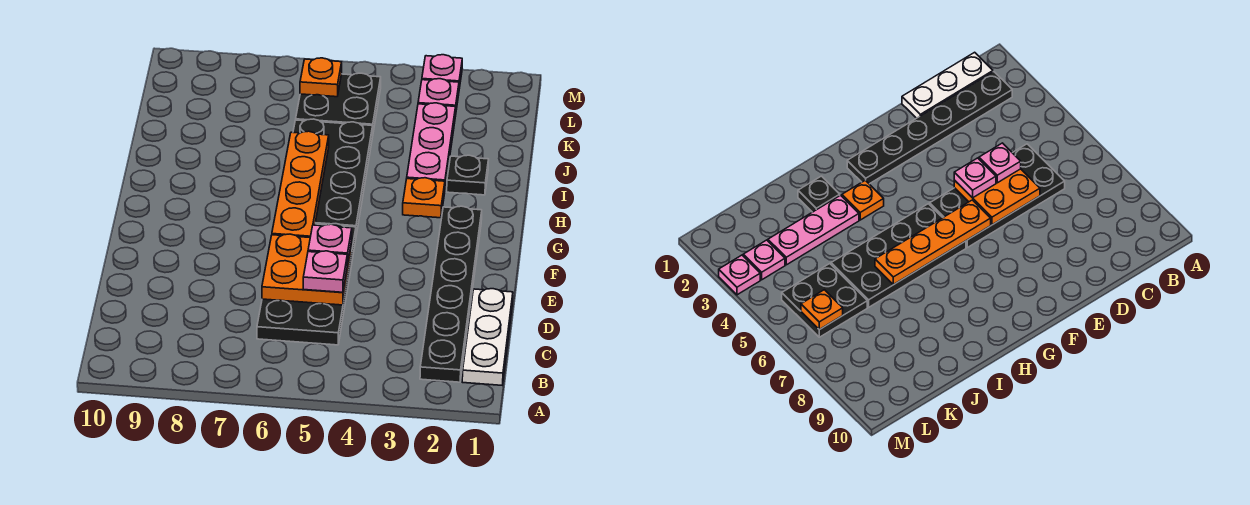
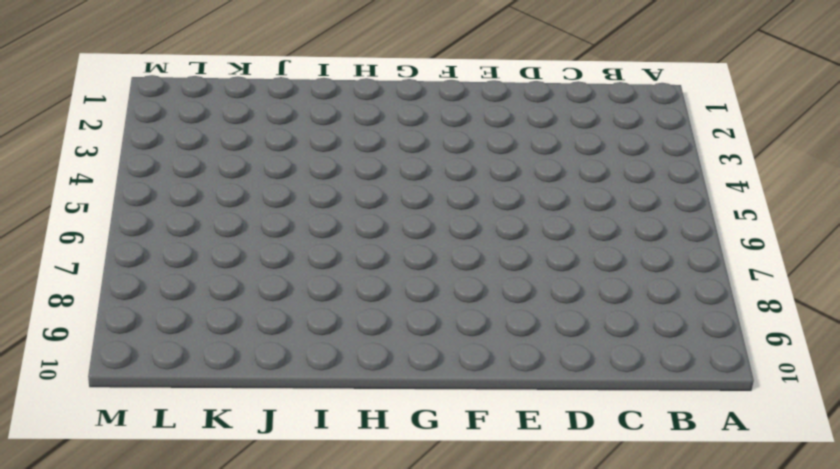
none -> white plate B1:D1 level 1
none -> black plate B2:G2 level 1
none -> black plate C5:F6 level 1

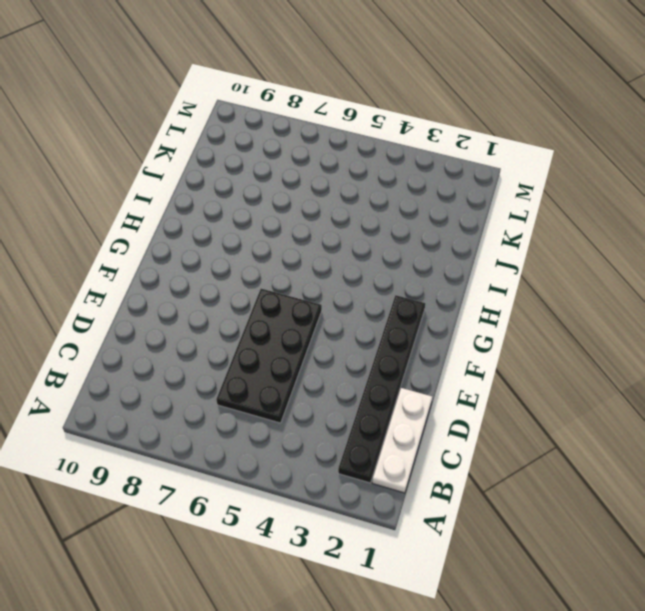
none -> black plate G5:J6 level 1
none -> orange plate H3 level 1
none -> black plate I2 level 1

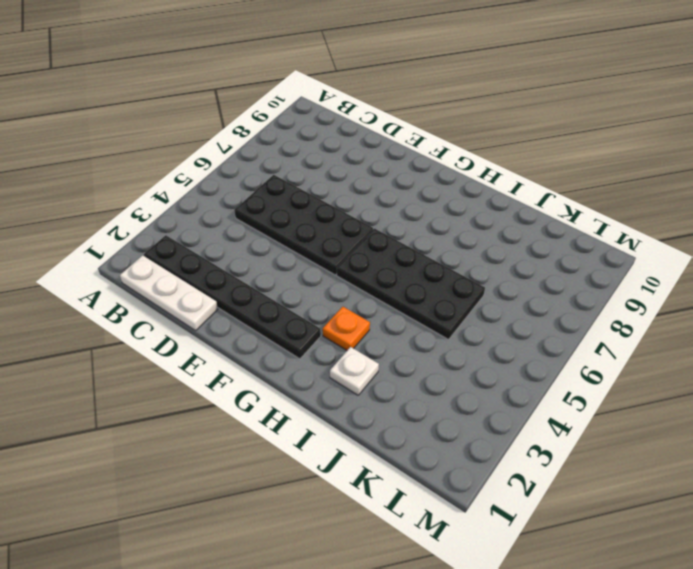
white plate I2 level 1 -> black plate I2 level 1
none -> pink plate I3:K3 level 1
none -> black plate K5:L6 level 1
none -> pink plate L3 level 1

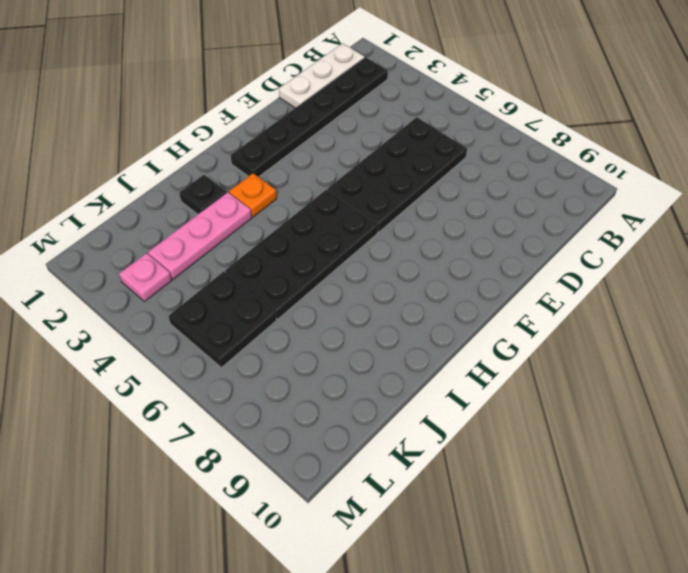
none -> pink plate M3 level 1
none -> orange plate D5:E6 level 2
none -> orange plate F6:I6 level 2

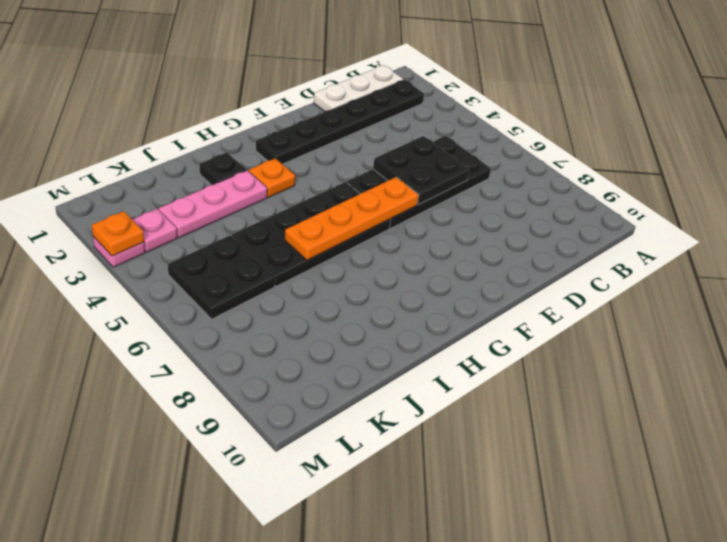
black plate D5:E6 level 2 -> orange plate D5:E6 level 2
orange plate M3 level 2 -> orange plate L6 level 2
none -> pink plate D5 level 3
none -> pink plate E5 level 3

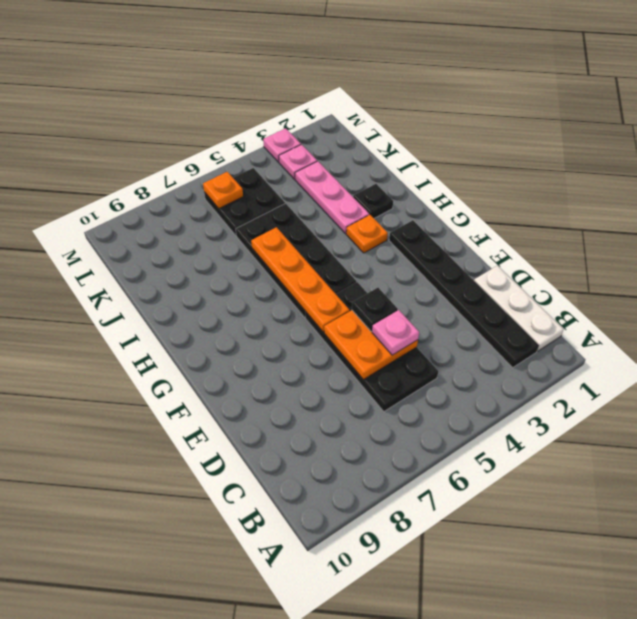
black plate E5 level 3 -> pink plate E5 level 3

